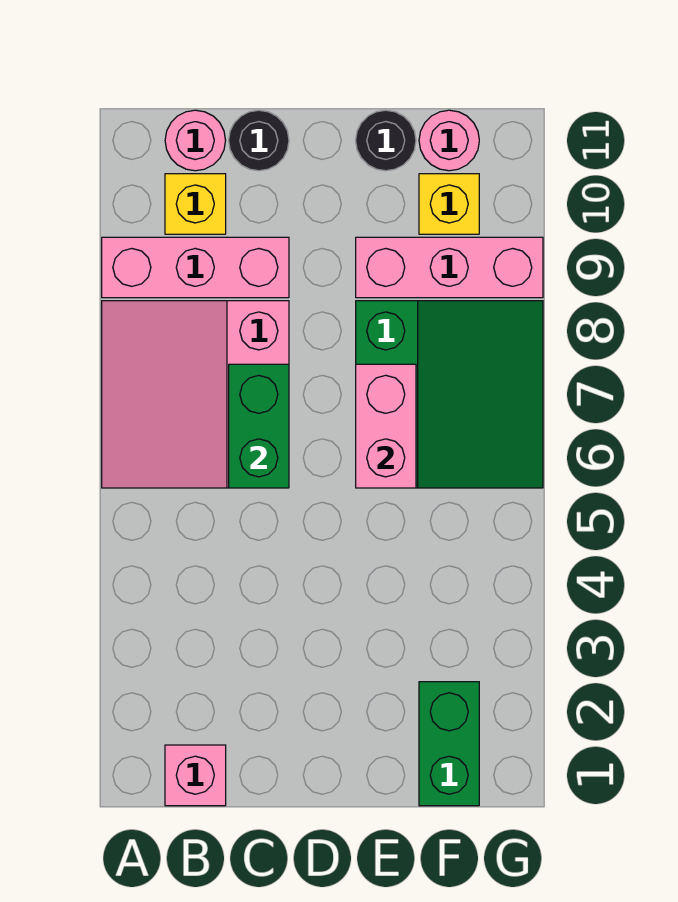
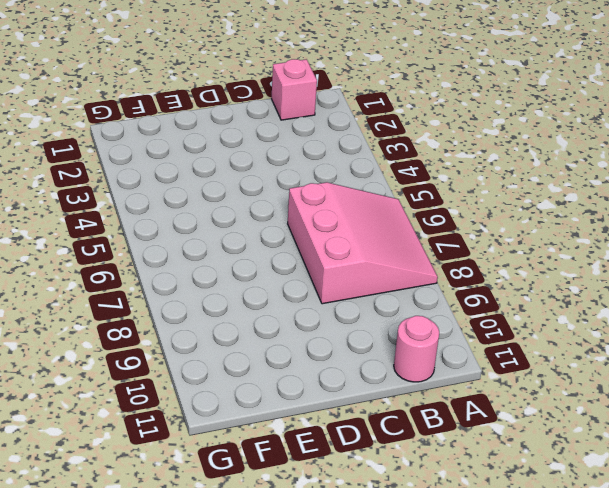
none -> pink brick A9:C9 level 1
none -> yellow brick B10 level 1
none -> black round brick C11 level 1

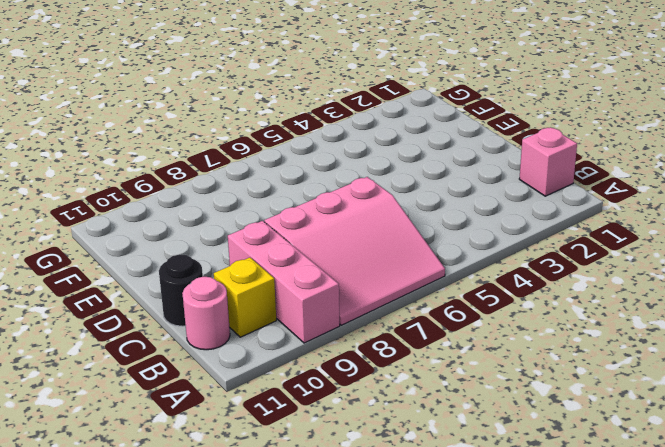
none -> green slope E6:G8 level 1 top E
none -> pink brick E9:G9 level 1
none -> black round brick E11 level 1

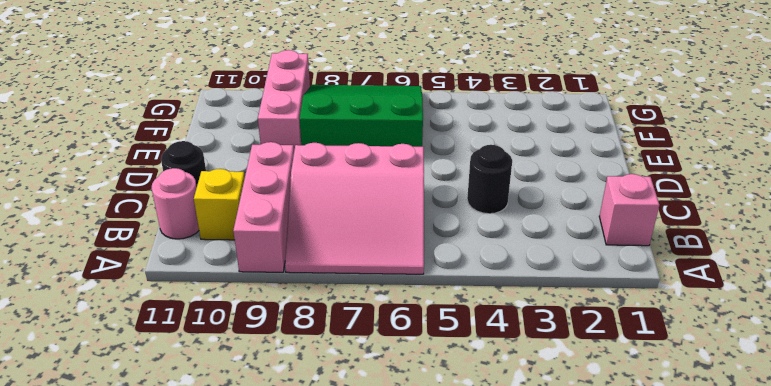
black round brick C4 level 1 -> black round brick E11 level 1
none -> green brick F1:F2 level 1
none -> yellow brick F10 level 1
none -> pink round brick F11 level 1

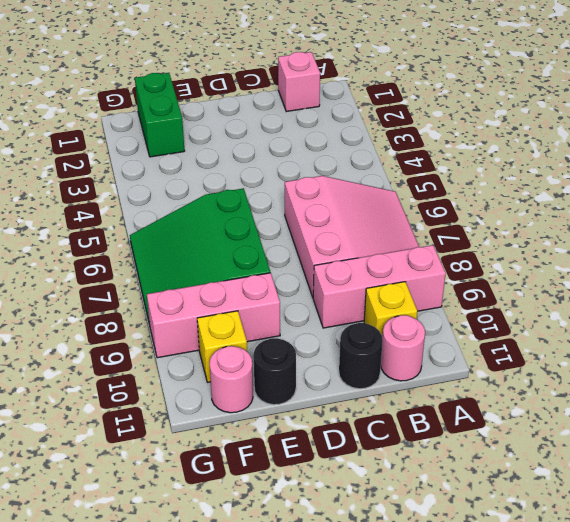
none -> green brick C6:C7 level 2
none -> pink brick E6:E7 level 2

